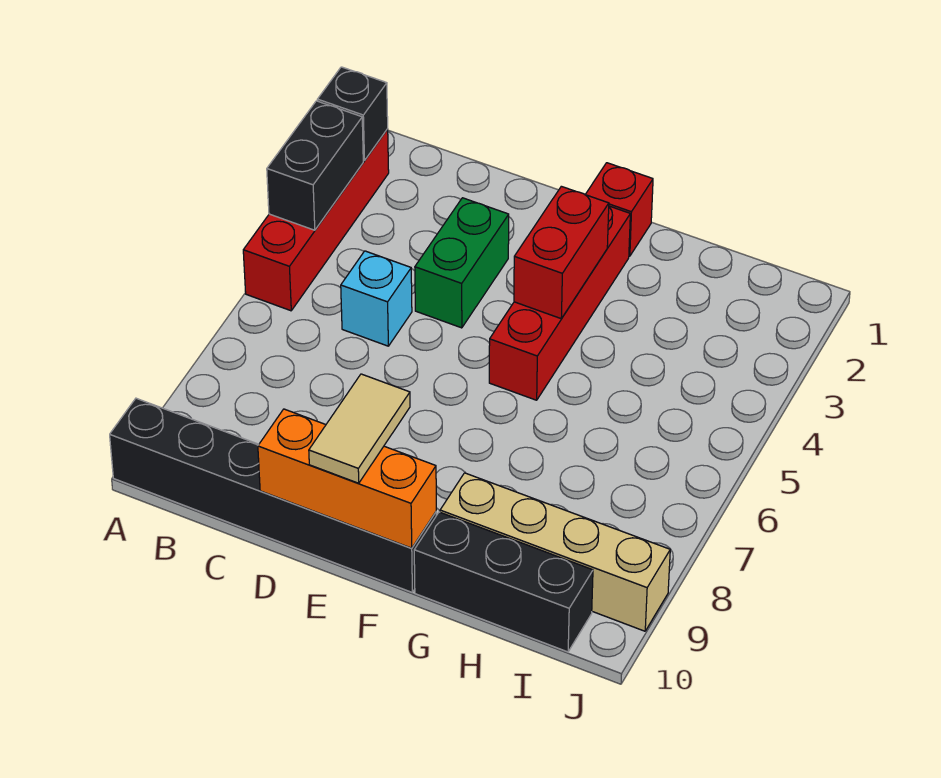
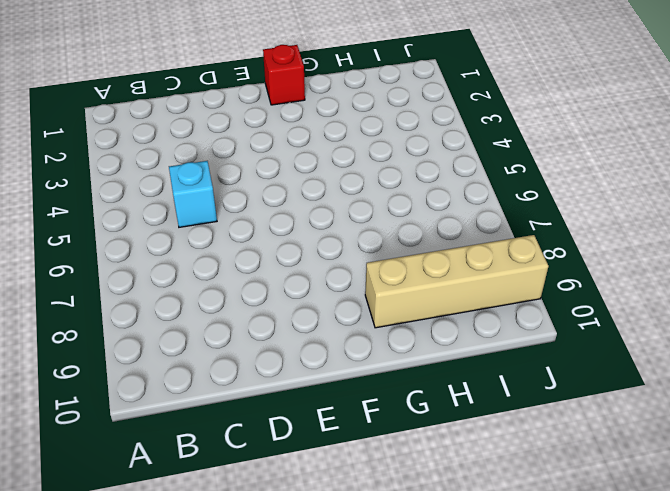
none -> red brick A2:A5 level 1
none -> black brick A10:F10 level 1
none -> green brick D3:D4 level 1

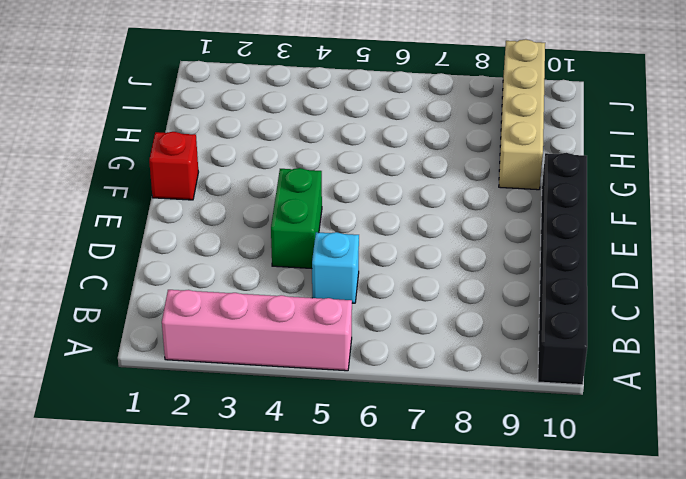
pink brick A2:A5 level 1 -> red brick A2:A5 level 1
green brick D4:E4 level 1 -> green brick D3:D4 level 1
none -> red brick F2:F5 level 1
none -> black brick G10:I10 level 1
none -> black brick A2 level 2

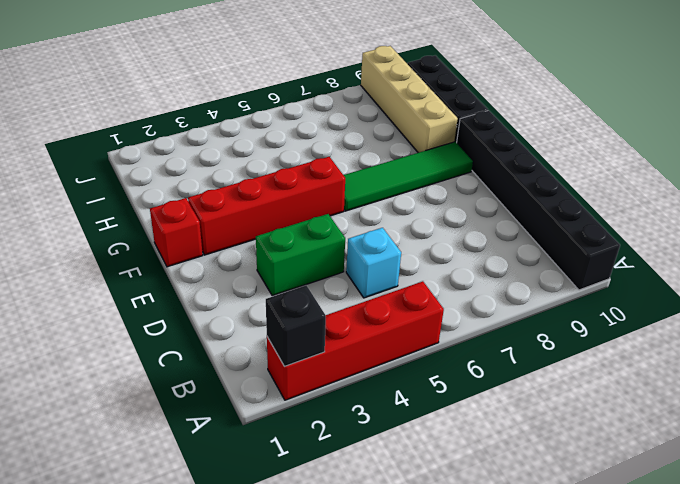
green tile F6:F9 level 1 -> none
none -> black brick A3:A4 level 2
none -> orange brick D10:F10 level 2
none -> red brick F3:F4 level 2

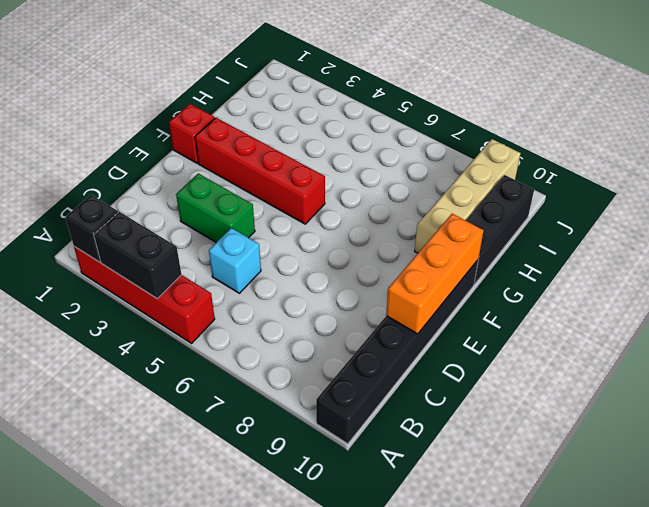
none -> red brick F3:F4 level 2
none -> tan tile E9:E10 level 3

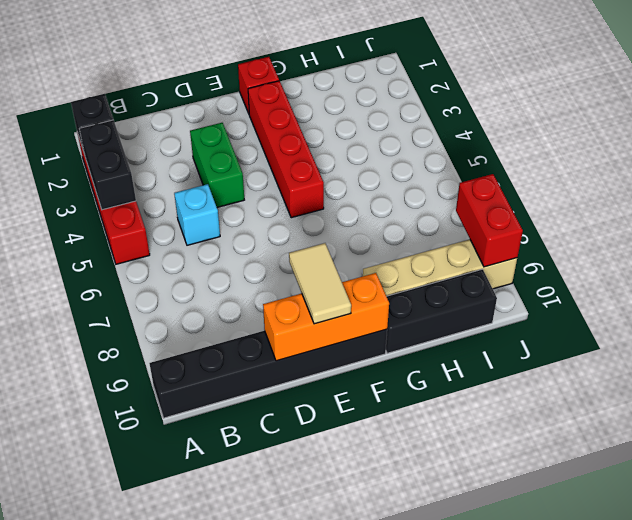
red brick J8:J9 level 2 -> red brick F3:F4 level 2

